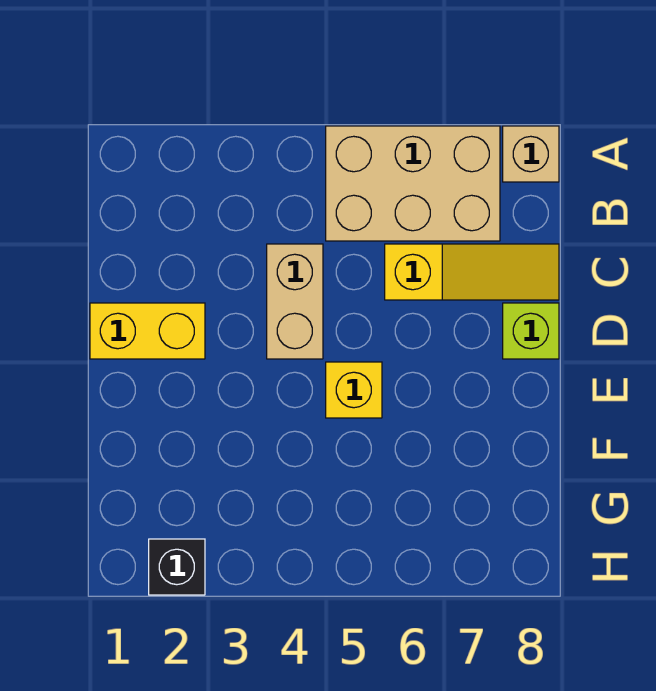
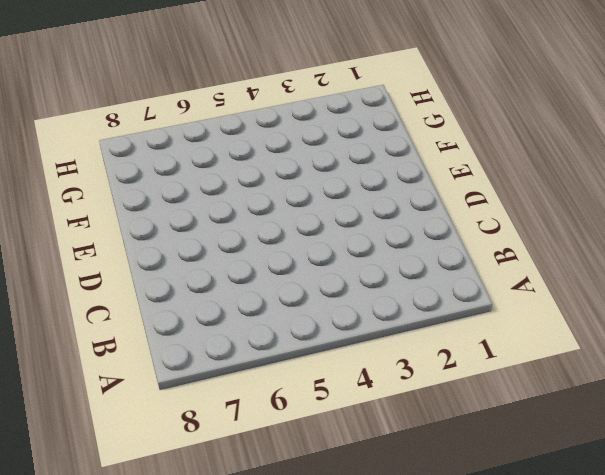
none -> tan brick A5:B7 level 1
none -> tan brick A8 level 1

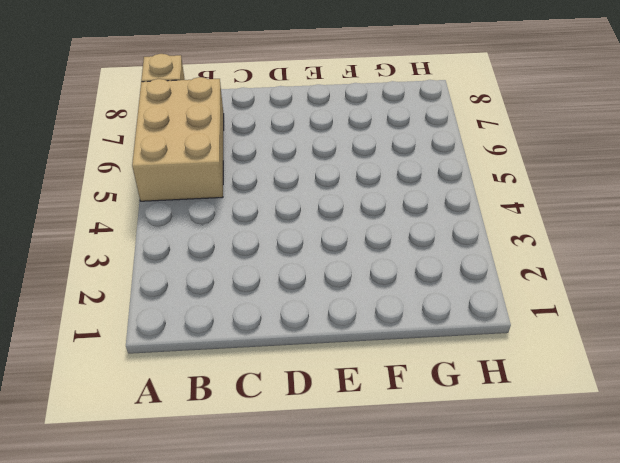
none -> tan brick C4:D4 level 1
none -> yellow slope C6:C8 level 1 top 6

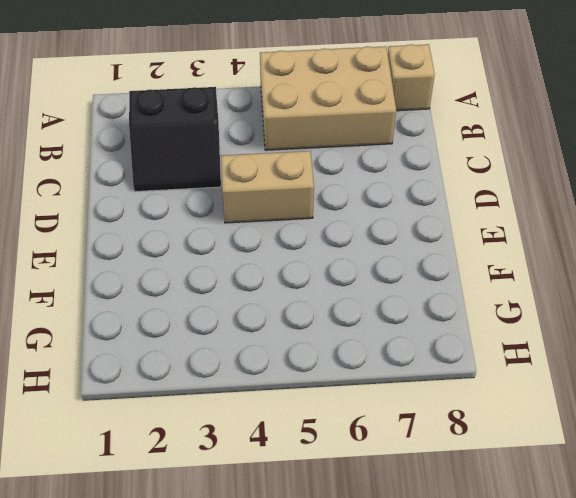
black slope B2:C3 level 1 top B -> none
tan brick D4:D5 level 1 -> tan brick C4:D4 level 1
none -> yellow slope C6:C8 level 1 top 6
none -> yellow brick D1:D2 level 1

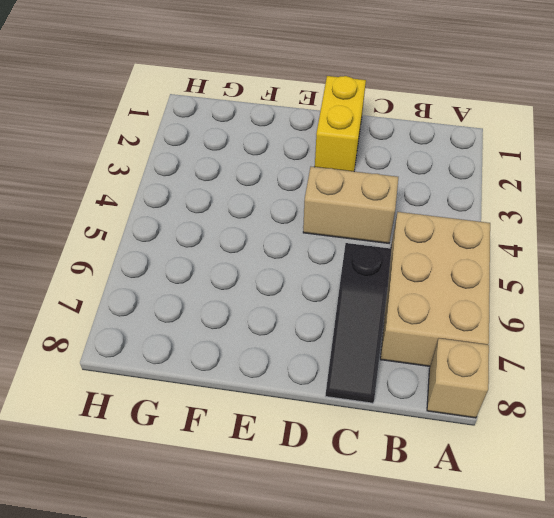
black slope C6:C8 level 1 top 6 -> yellow slope C6:C8 level 1 top 6
none -> lime brick D8 level 1
none -> yellow brick E5 level 1

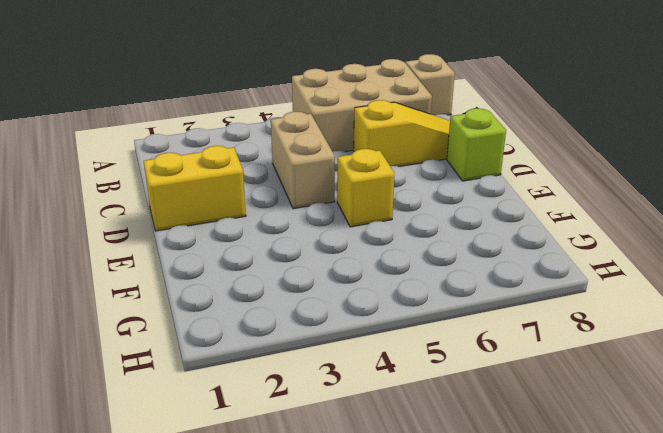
none -> black brick H2 level 1

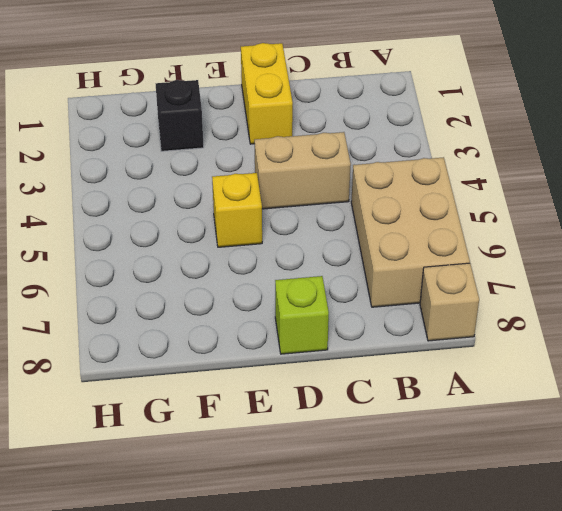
black brick F2 level 1 -> black brick H2 level 1
none -> yellow slope C6:C8 level 1 top 6

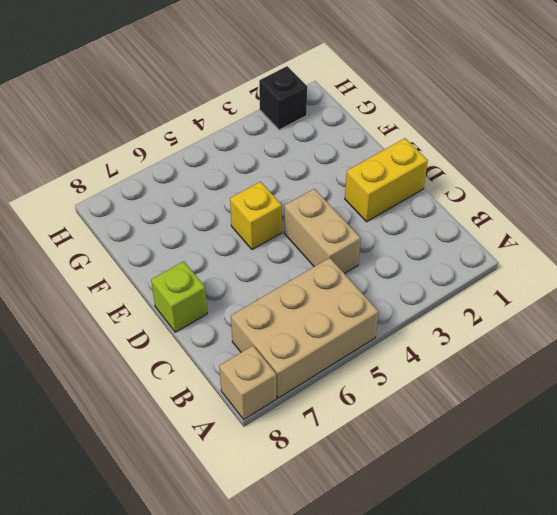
none -> yellow slope C6:C8 level 1 top 6

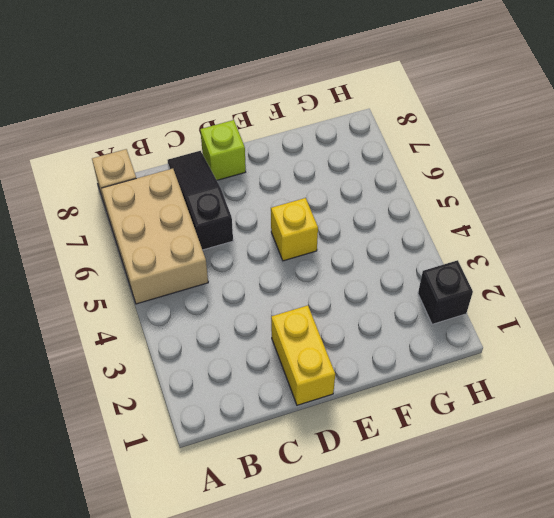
black slope C6:C8 level 1 top 6 -> yellow slope C6:C8 level 1 top 6
none -> tan brick C4:D4 level 1

